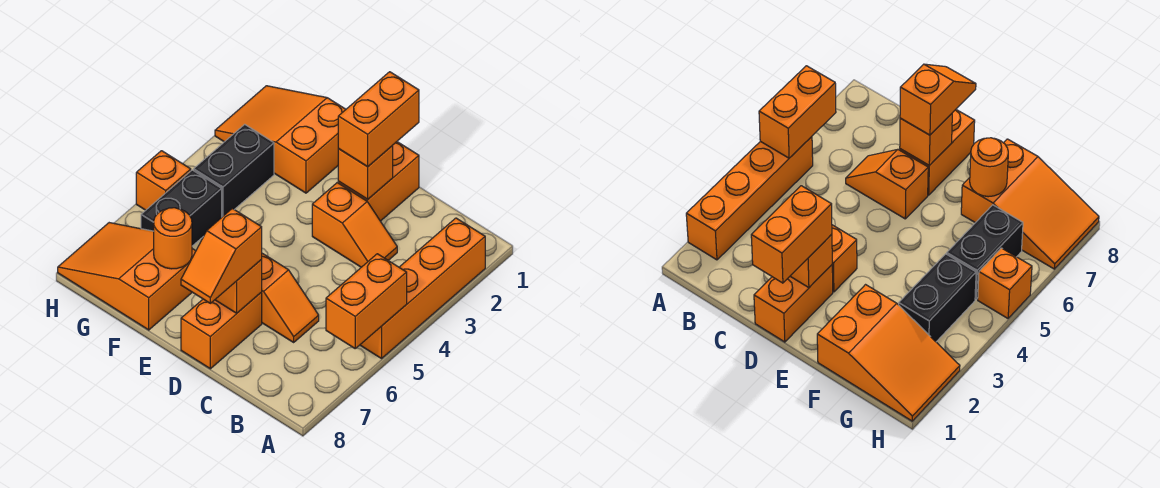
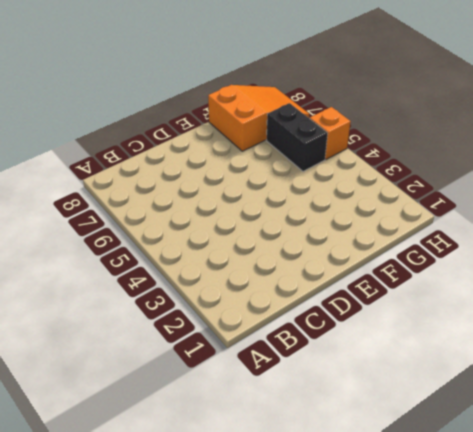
none -> orange brick A2:A5 level 1
none -> orange slope C3:D3 level 1 top D
none -> orange slope C6:D6 level 1 top D

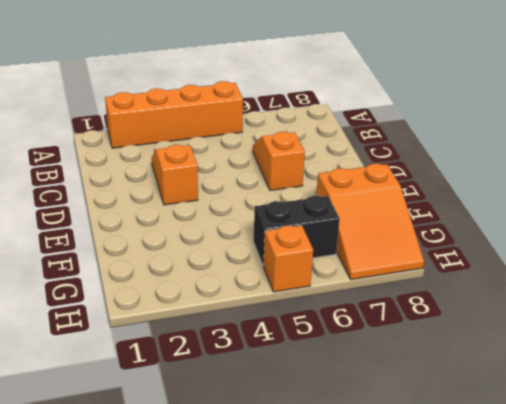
none -> orange brick D1:D2 level 1
none -> orange brick D7:D8 level 1
none -> orange slope F1:H2 level 1 top F

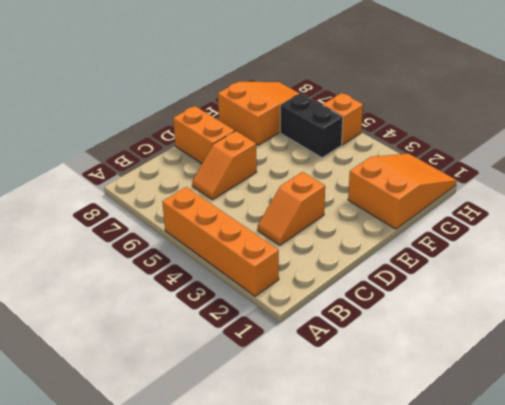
none -> orange brick D1:D2 level 1
none -> black brick G3:G4 level 1
none -> orange brick A5:A6 level 2

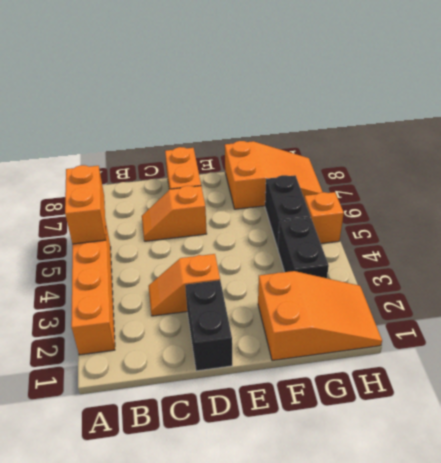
black brick D1:D2 level 1 -> orange brick D1:D2 level 1
none -> orange brick D2 level 2
none -> orange brick D7 level 2
none -> orange round brick F7 level 2

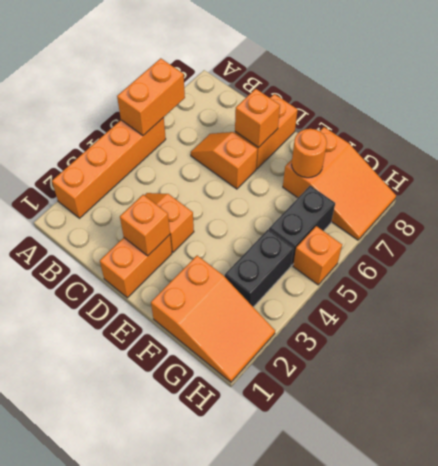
none -> orange brick D1:D2 level 3
none -> orange slope D7:D8 level 3 top 7

